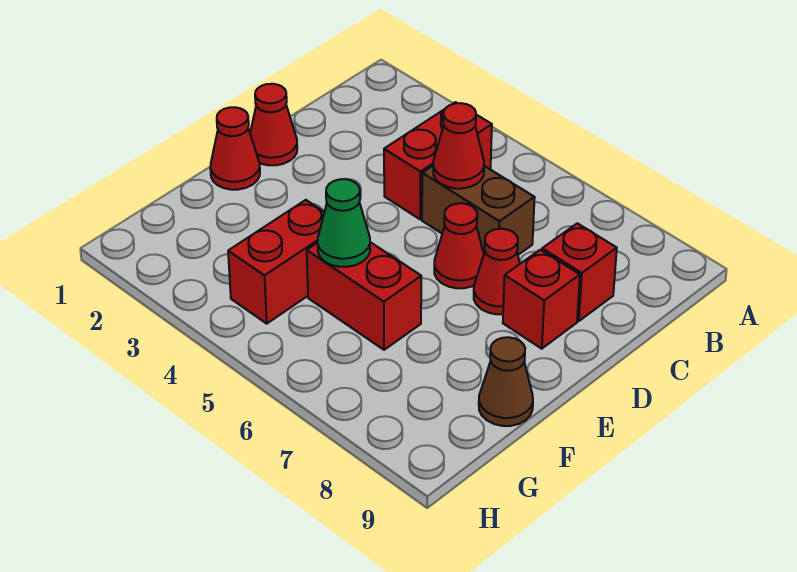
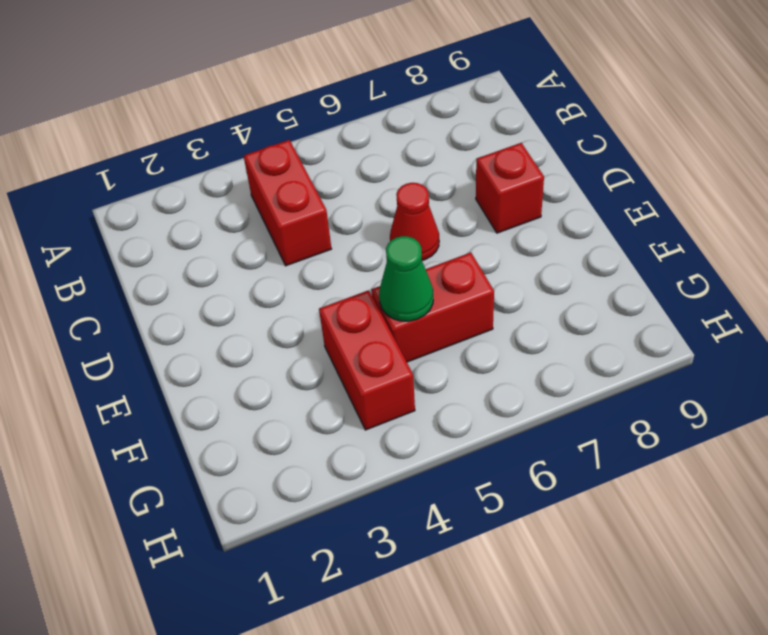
none -> brown brick C5:C6 level 1
none -> red brick C8 level 1
none -> red cone D1 level 1

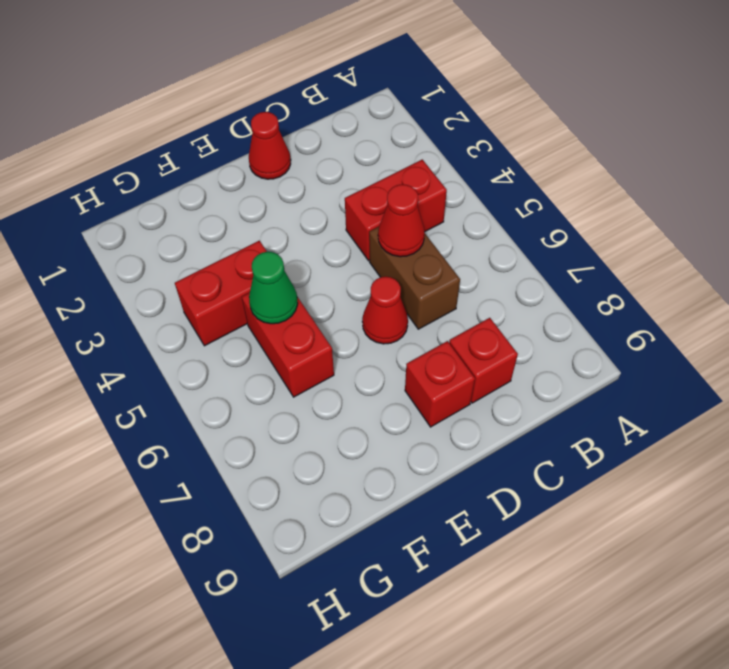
none -> red cone D7 level 1
none -> red cone E1 level 1
none -> brown cone F9 level 1

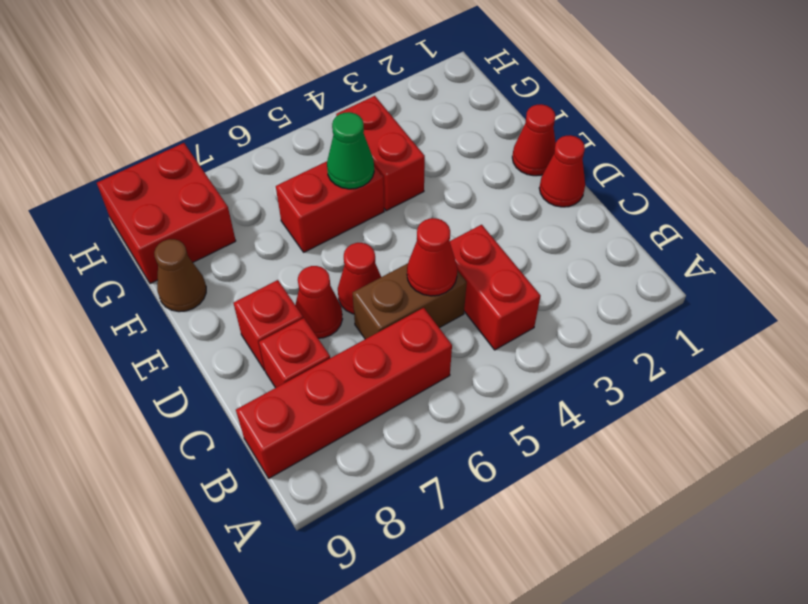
red brick B6:B9 level 1 -> none
red brick G8:H9 level 1 -> none

